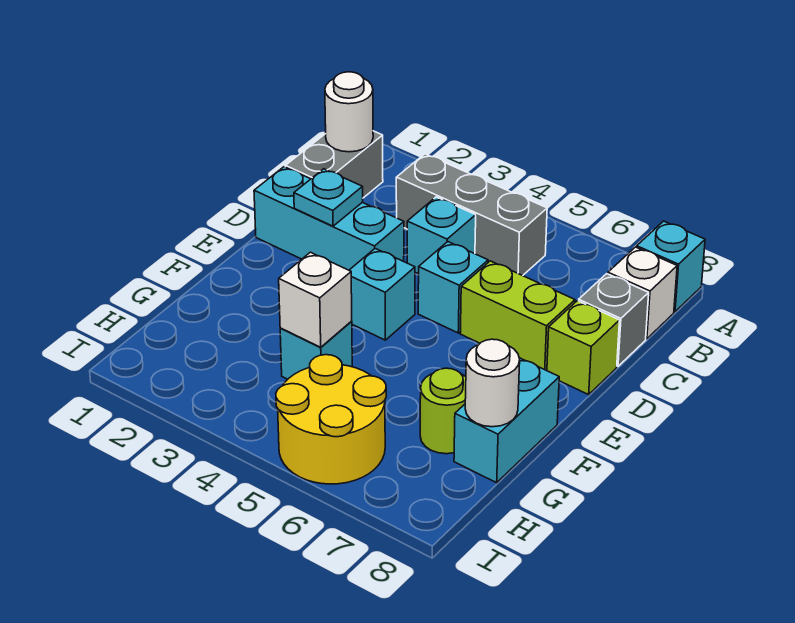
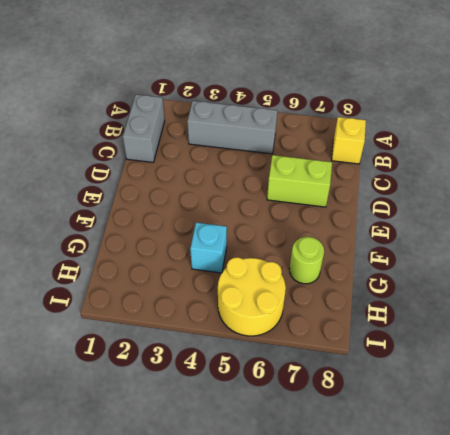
yellow brick B8 level 1 -> white brick B8 level 1
none -> cyan brick A8 level 1
none -> cyan brick C4 level 1
none -> grey brick C8 level 1

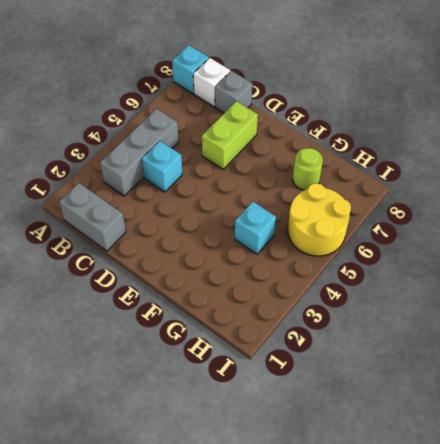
none -> cyan brick D1:D3 level 1
none -> cyan brick D5 level 1
none -> lime brick D8 level 1

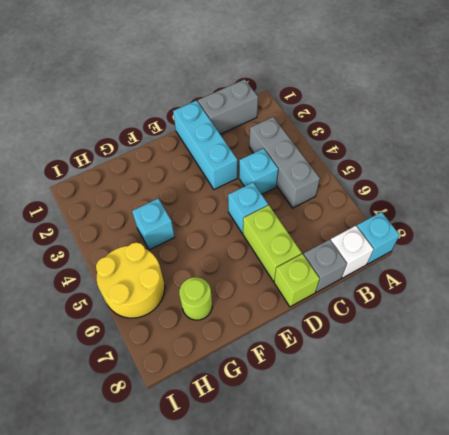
none -> cyan brick E4 level 1
none -> cyan brick F8:G8 level 1
none -> white round brick B1 level 2

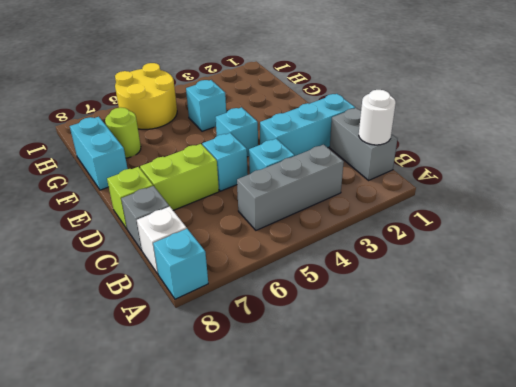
none -> cyan plate D2 level 2
none -> white brick G4 level 2
none -> white round brick G8 level 2

